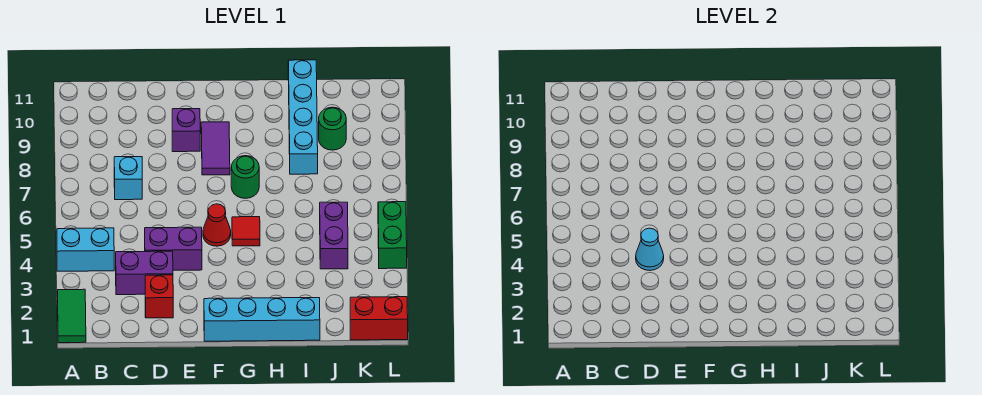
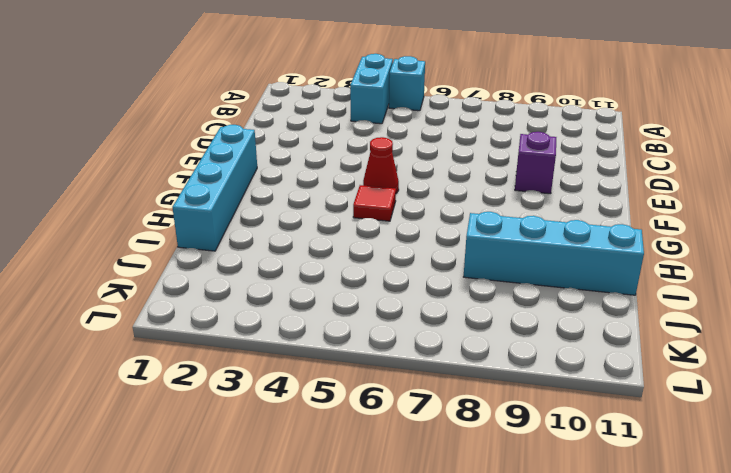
cyan brick A5 level 1 -> cyan brick C7 level 1
none -> green tile A1:A2 level 1
none -> purple brick C3:D3 level 1
none -> red brick D2 level 1

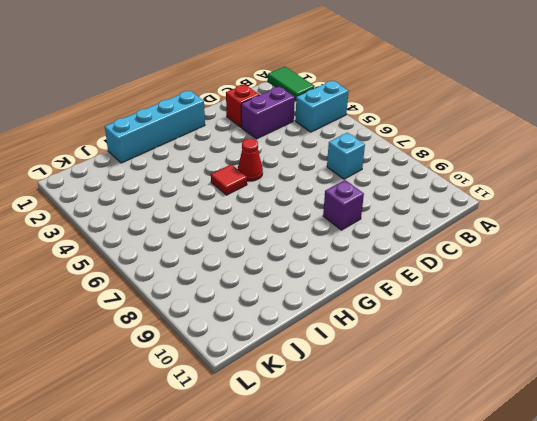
none -> purple brick D4:E4 level 1
none -> purple tile F8:F9 level 1
none -> green round brick G7 level 1

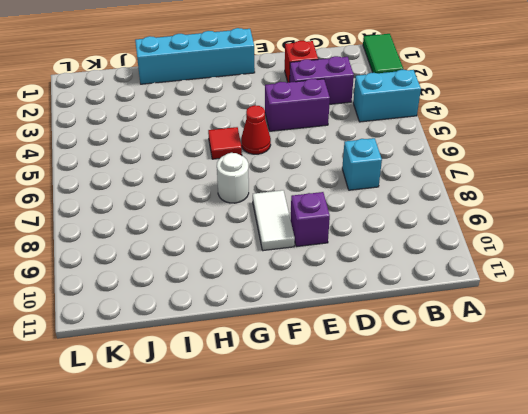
white tile F8:F9 level 1 -> purple tile F8:F9 level 1
white round brick G7 level 1 -> green round brick G7 level 1
none -> cyan brick I8:I11 level 1
none -> purple brick J4:J5 level 1
none -> green round brick J9 level 1

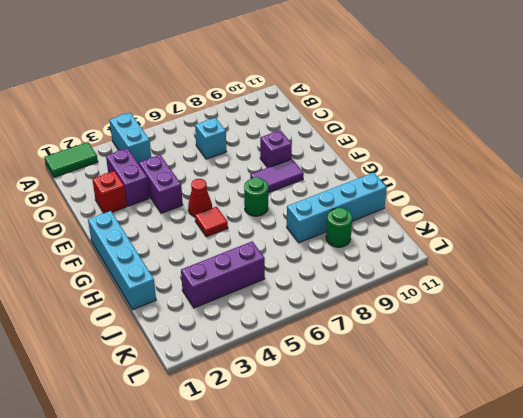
purple brick J3:J5 level 1 -> purple brick J4:J5 level 1
none -> red brick K1:L1 level 1
none -> green brick L4:L5 level 1
none -> cyan cone D4 level 2

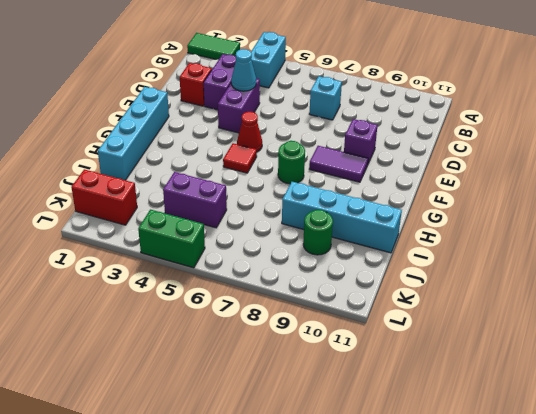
red brick K1:K2 level 1 -> red brick K1:L1 level 1

